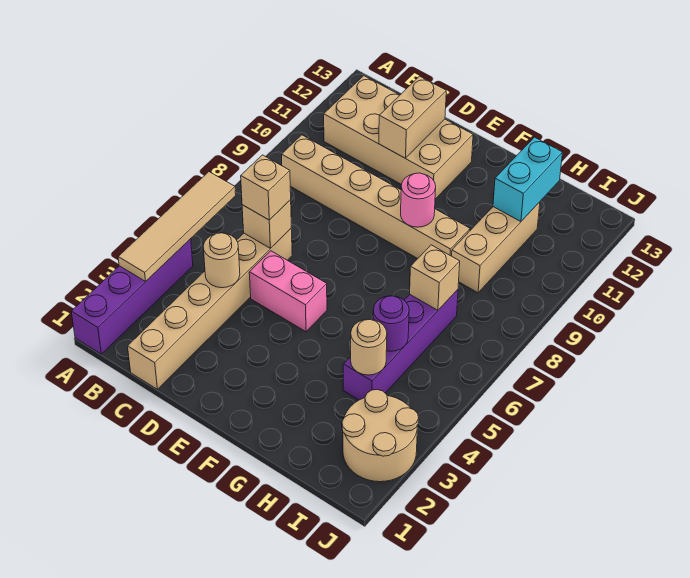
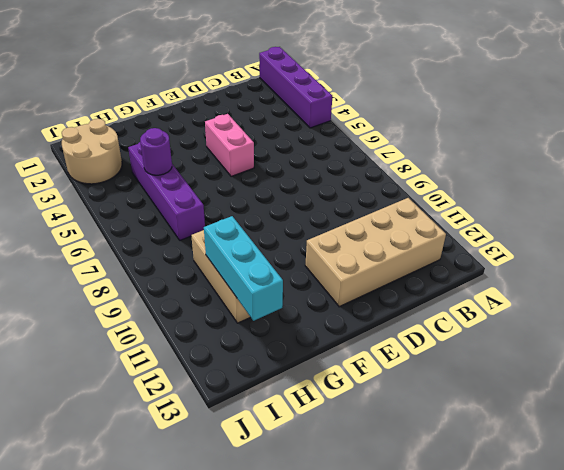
pink brick E4:E5 level 1 -> pink brick D5:E5 level 1
cyan brick H10:H12 level 2 -> cyan brick H11:H12 level 2
none -> tan brick B9:G9 level 1
none -> tan brick C1:C6 level 1
none -> tan tile A3:A6 level 2

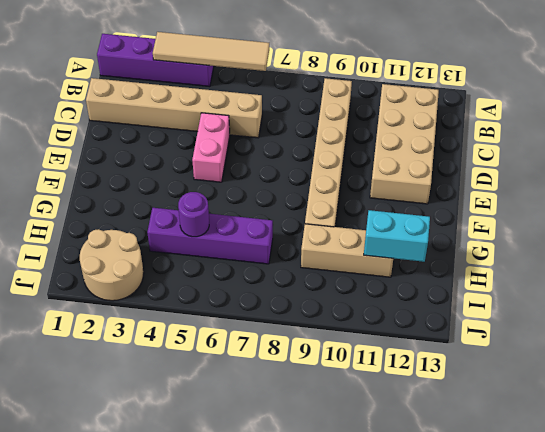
none -> tan round brick C4 level 2
none -> tan brick C6 level 2
none -> tan brick D11:D12 level 2

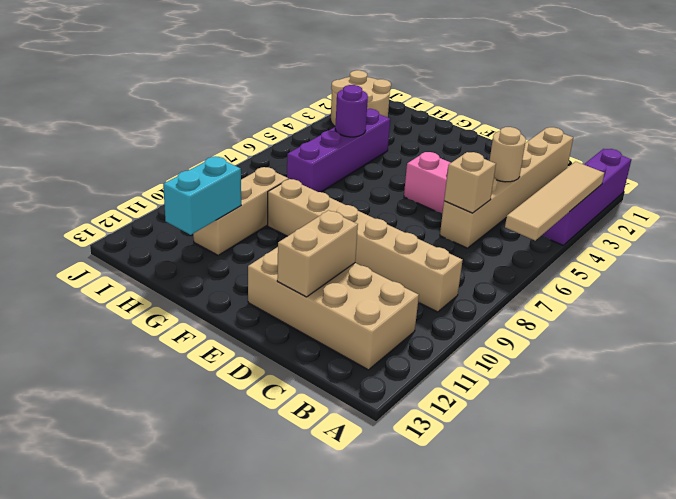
none -> pink round brick F9 level 2
none -> tan round brick H4 level 2
none -> tan brick H7 level 2

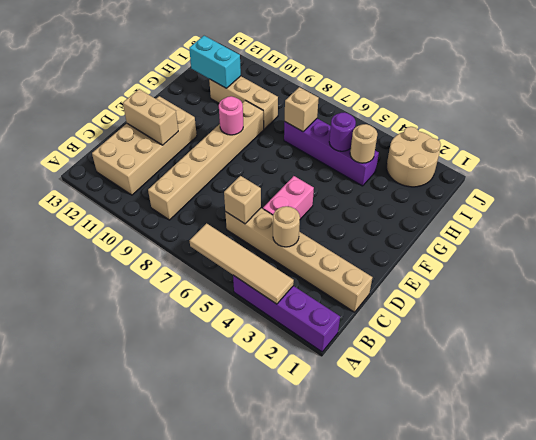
none -> tan brick C6 level 3

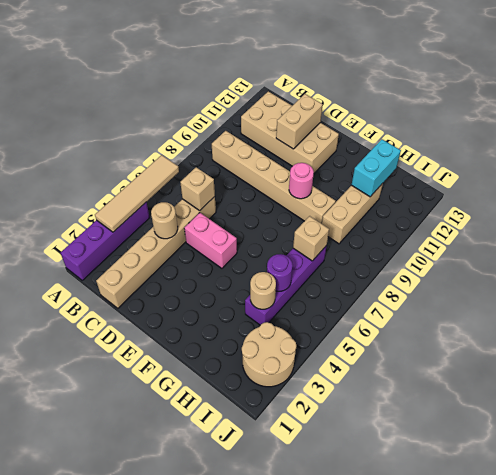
none -> tan brick C6 level 3

